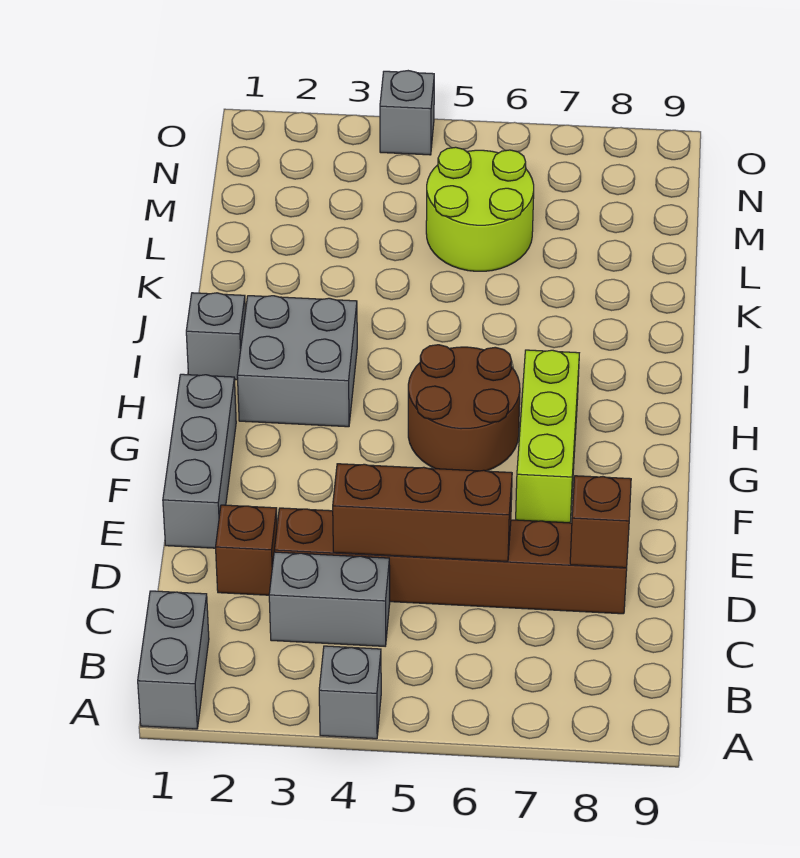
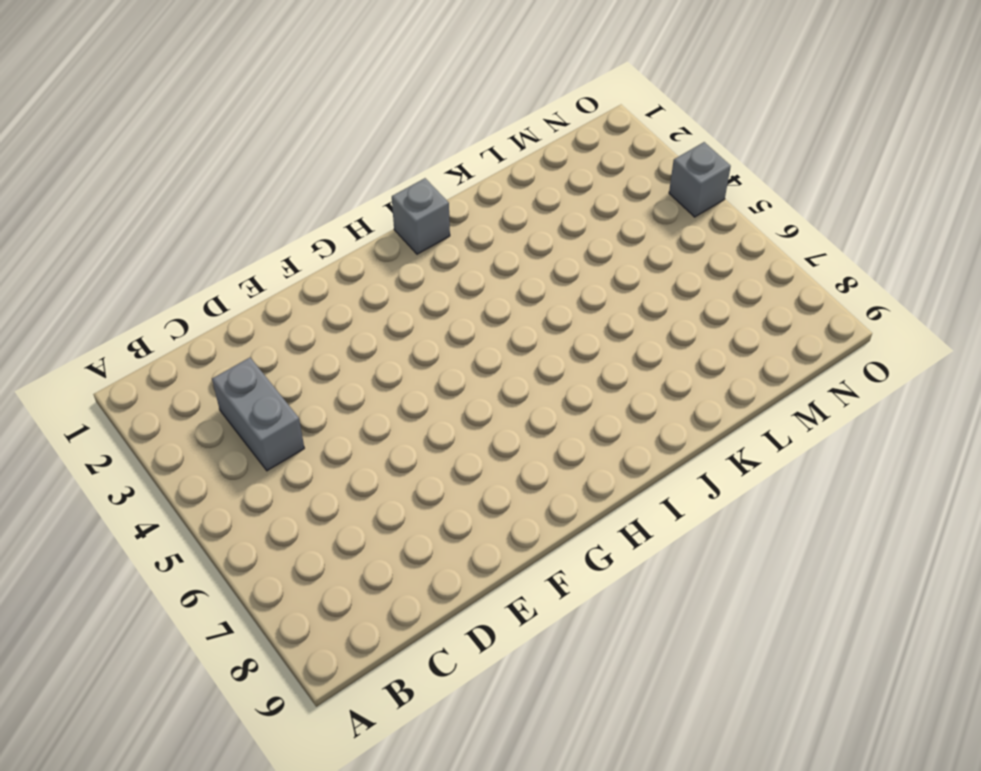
none -> grey brick A1:B1 level 1
none -> grey brick A4 level 1
none -> brown brick D2 level 1

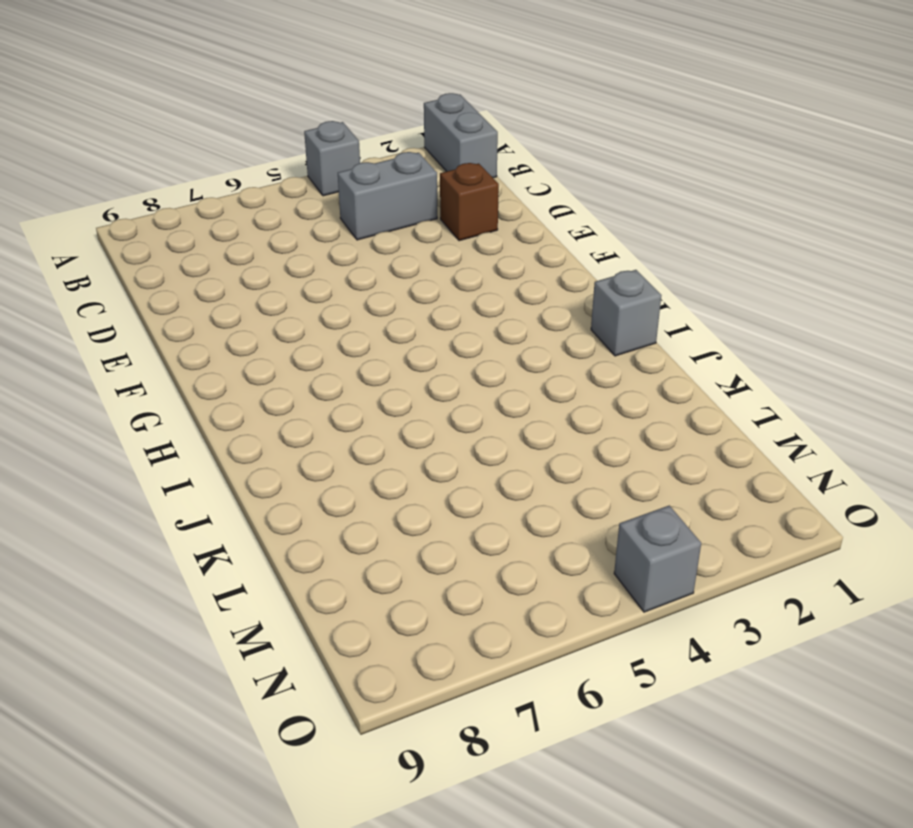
none -> brown brick D3:D8 level 1
none -> grey brick E1:G1 level 1
none -> lime brick F7:H7 level 1

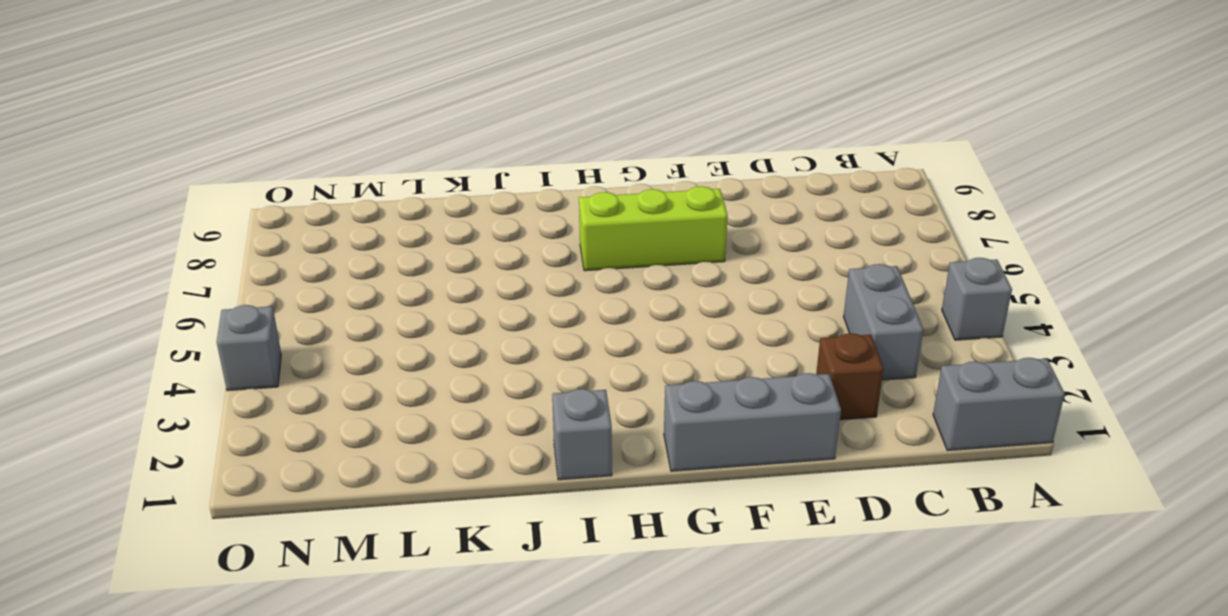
none -> brown brick D3:D8 level 1
none -> brown round brick G5:H6 level 1
none -> grey brick H2:I3 level 1

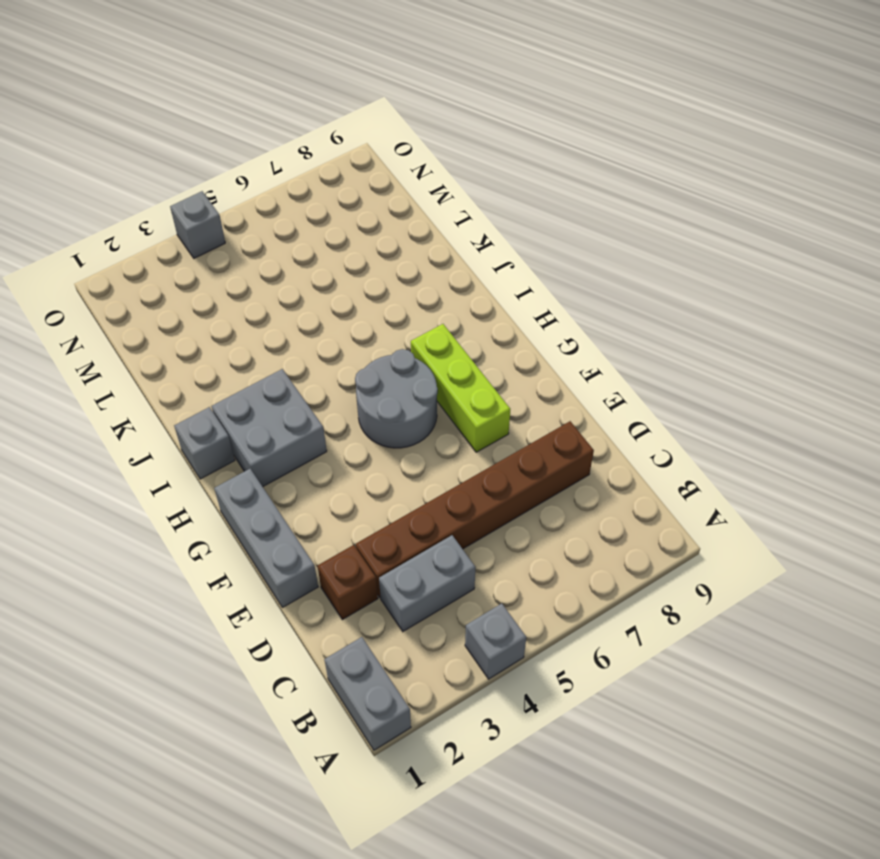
grey round brick G5:H6 level 1 -> brown round brick G5:H6 level 1
none -> lime round brick L5:M6 level 1
none -> brown brick D4:D6 level 2
none -> brown brick D8 level 2

